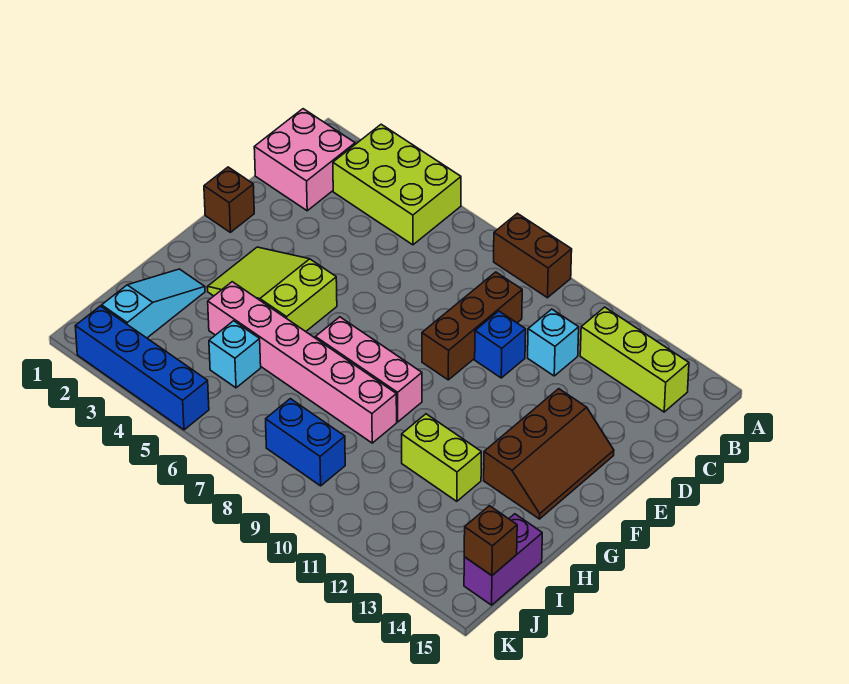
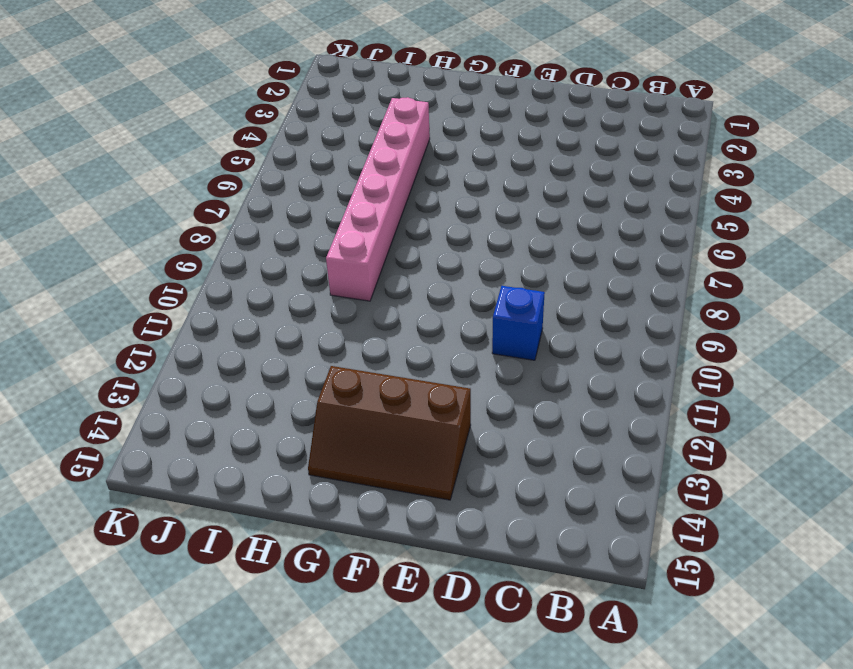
none -> lime brick A3:B5 level 1
none -> brown brick A8:A9 level 1
none -> pink brick B1:C2 level 1

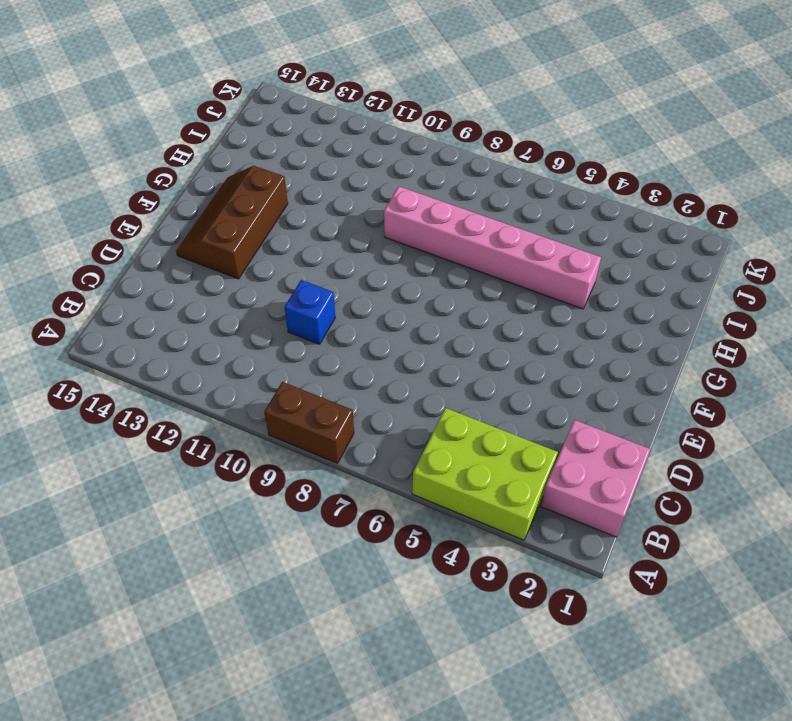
none -> lime brick B12:B14 level 1
none -> brown brick C9:E9 level 1
none -> cyan brick C11 level 1

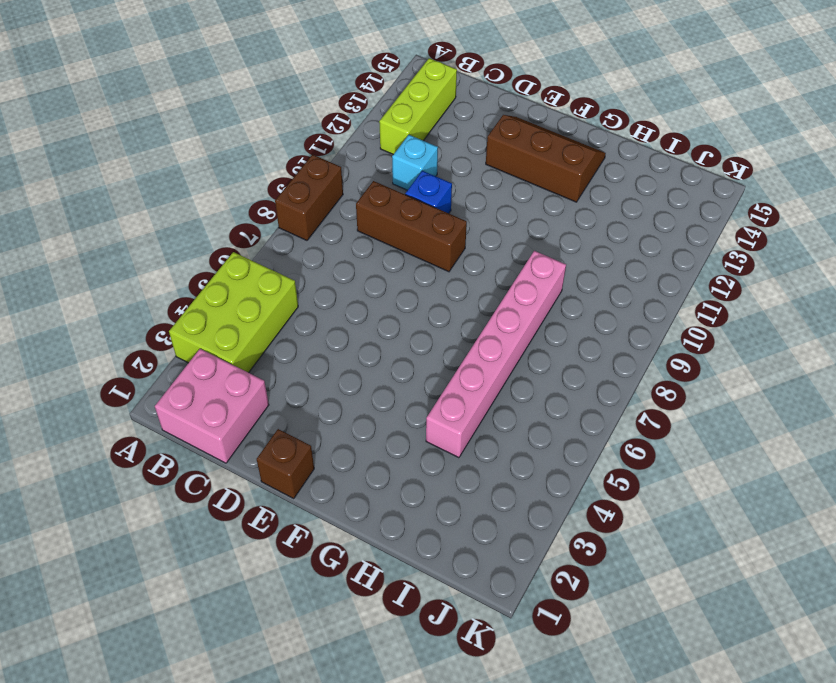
none -> lime slope F3:G5 level 1 top 5
none -> pink brick G7:G9 level 1
none -> cyan slope H2:J2 level 1 top J

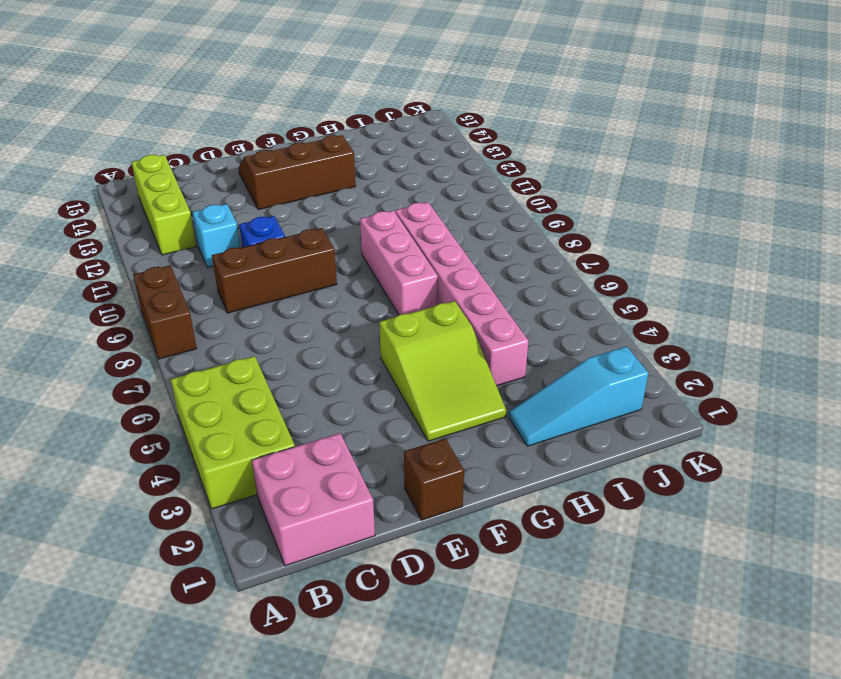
none -> lime brick H11:H12 level 1
none -> cyan brick I5 level 1
none -> purple brick I15:J15 level 1

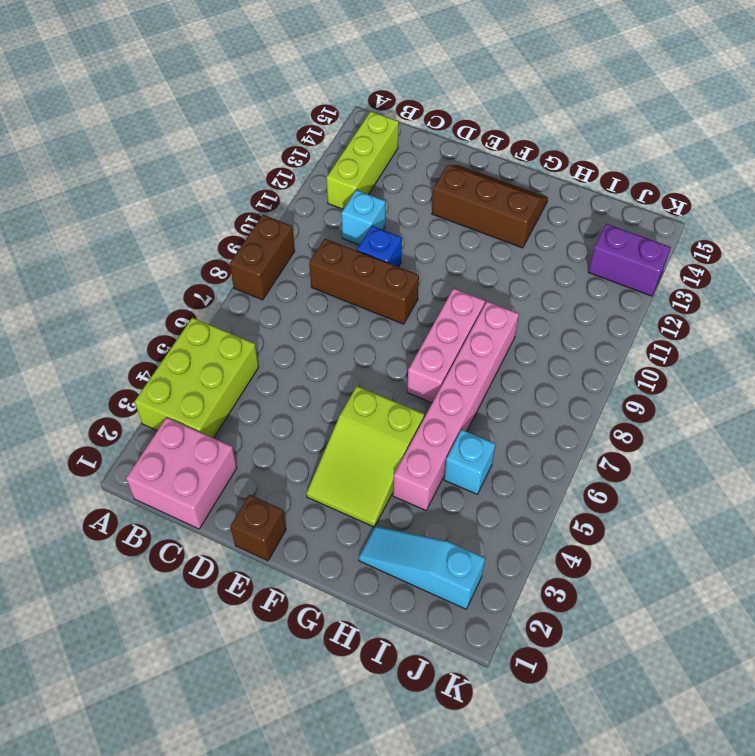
purple brick J13:K13 level 1 -> purple brick I15:J15 level 1
none -> lime brick H11:H12 level 1
none -> blue brick J8:J9 level 1
none -> blue brick K2:K5 level 1

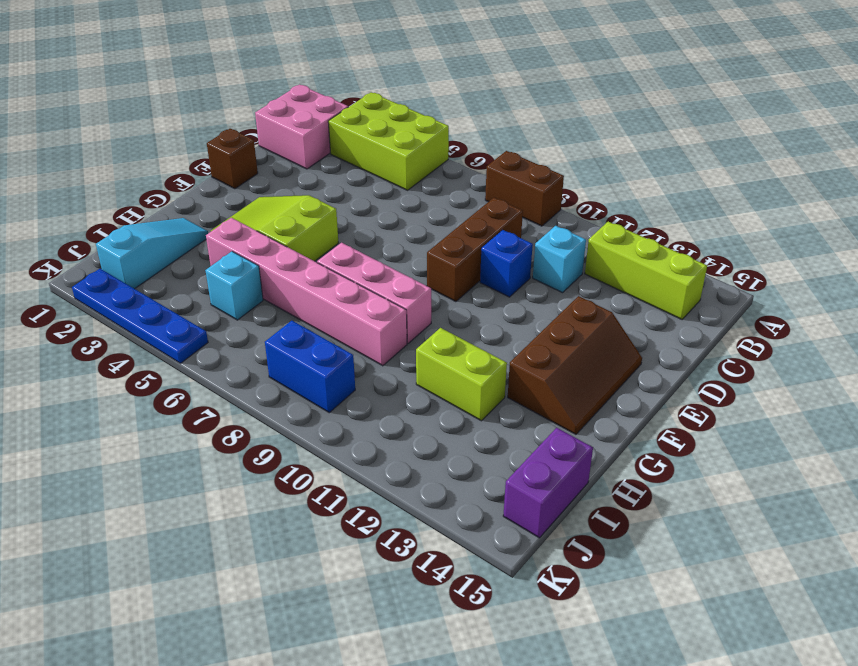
blue plate K2:K5 level 1 -> blue brick K2:K5 level 1
none -> brown brick J15 level 2

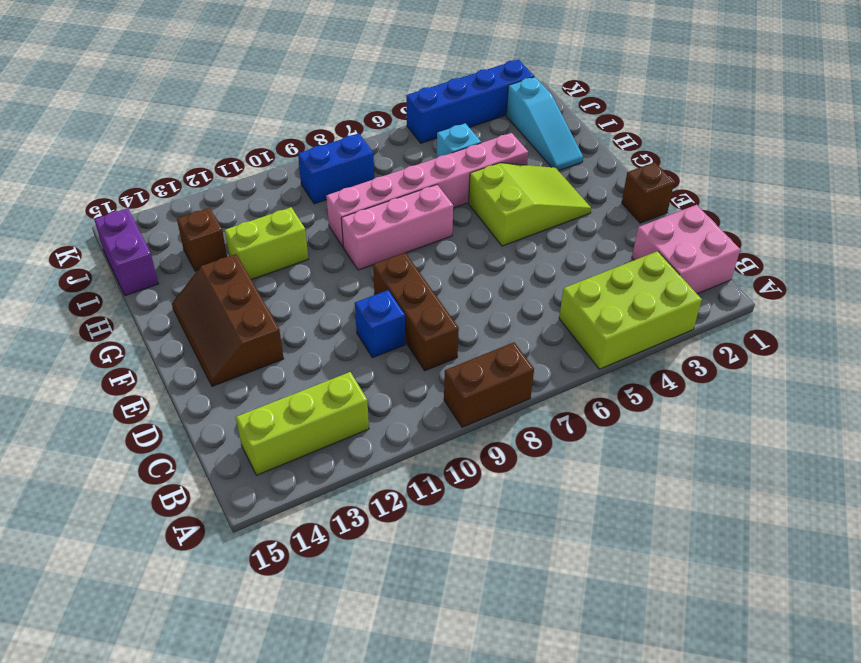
brown brick I13 level 1 -> brown brick J15 level 2
none -> cyan brick C11 level 1

